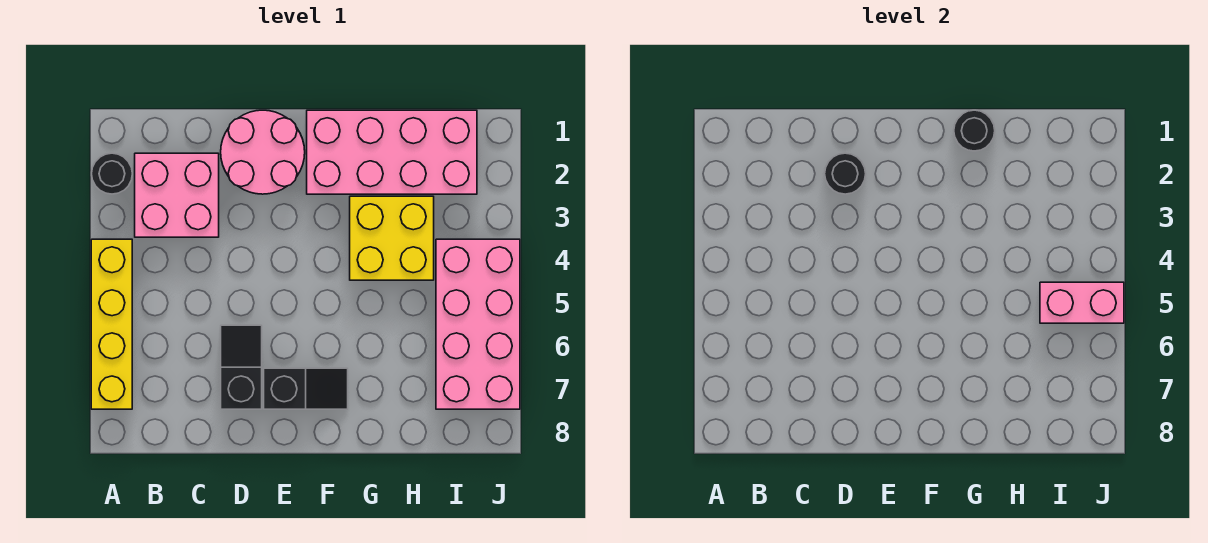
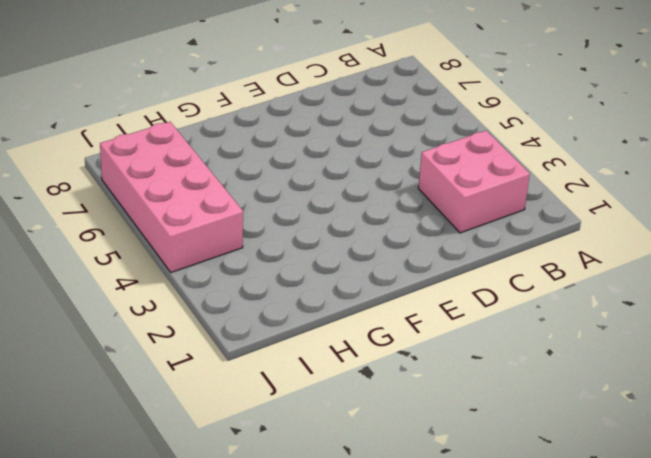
none -> black round brick A2 level 1
none -> yellow brick A4:A7 level 1
none -> pink round brick D1:E2 level 1

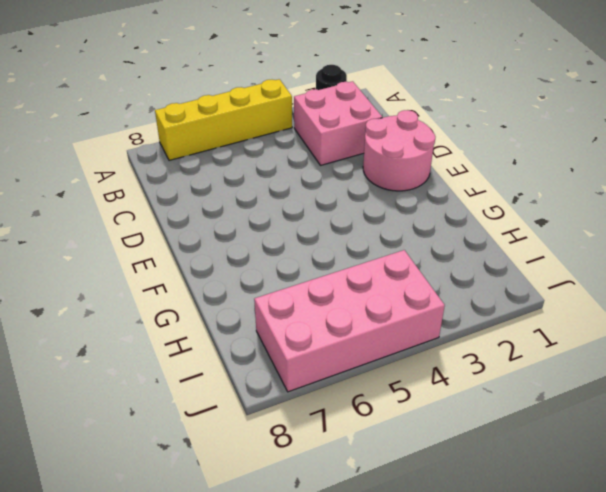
none -> black slope D6:D7 level 1 top 7
none -> black slope E7:F7 level 1 top E
none -> pink brick F1:I2 level 1

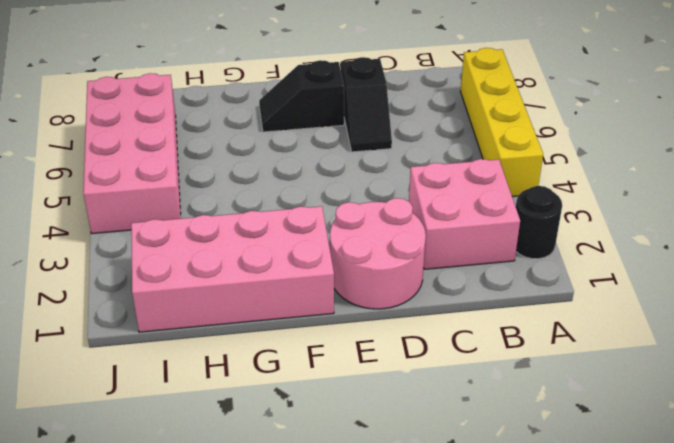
none -> yellow brick G3:H4 level 1
none -> black round brick D2 level 2
none -> black round brick G1 level 2

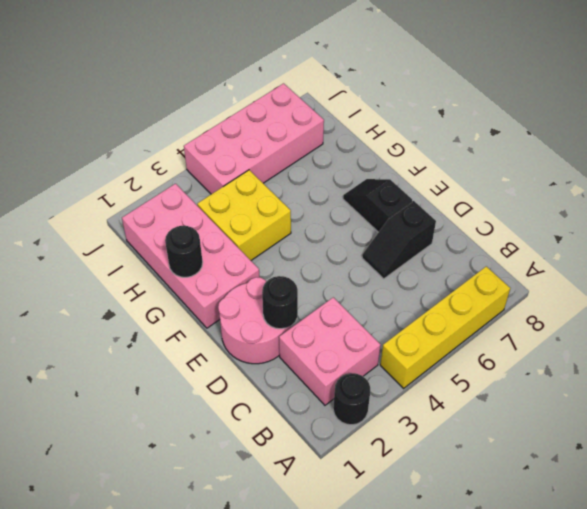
none -> pink brick I5:J5 level 2

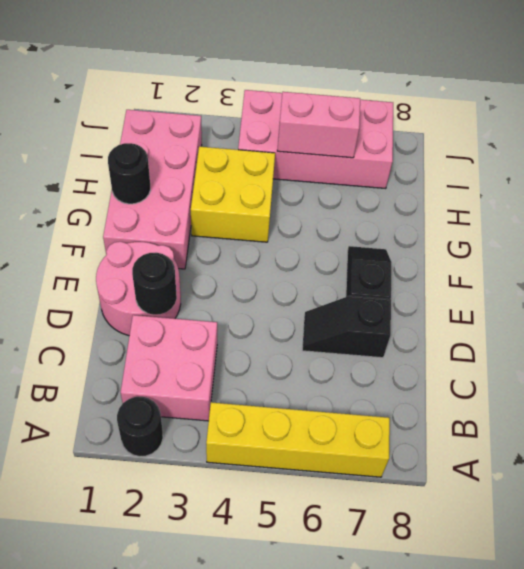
pink brick I5:I6 level 2 -> pink brick I5:J5 level 2

